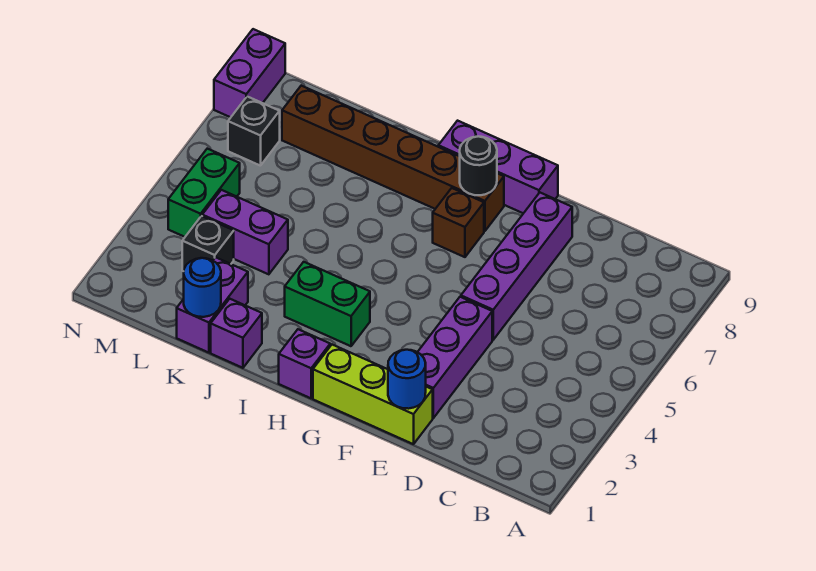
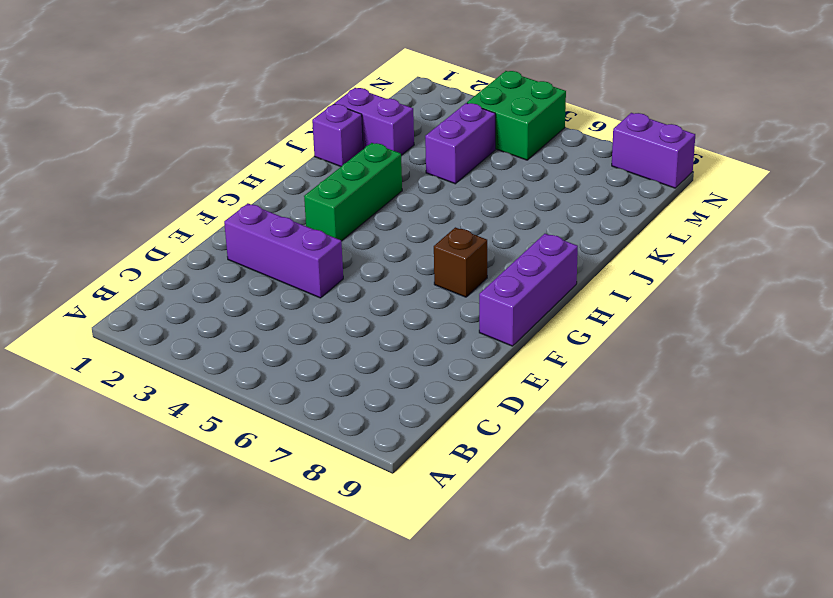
green brick G3:I3 level 1 -> green brick H3:I3 level 1
green brick M4:N5 level 1 -> green brick M4:M5 level 1
none -> lime brick E1:G1 level 1
none -> purple brick E5:E8 level 1
none -> brown brick G8:L8 level 1

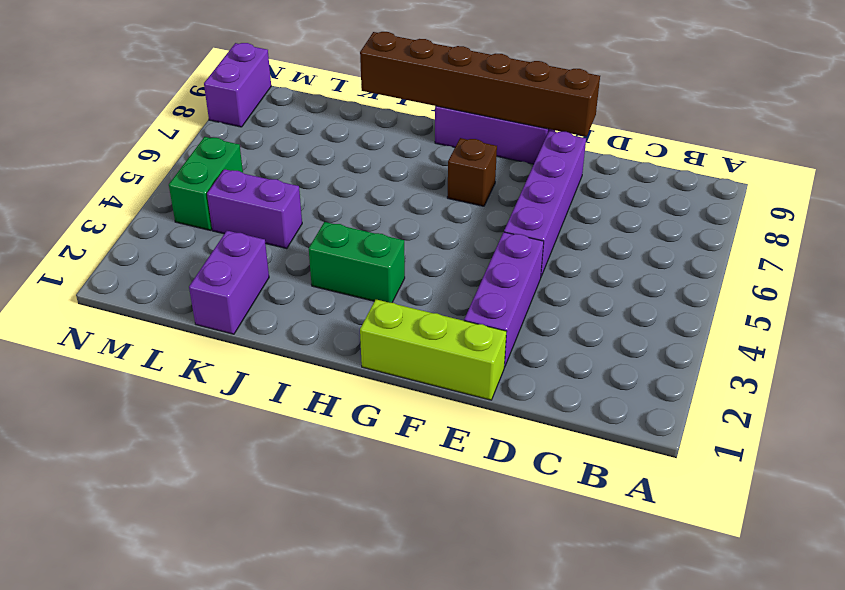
brown brick E9:J9 level 2 -> brown brick G8:L8 level 1
none -> purple brick H1 level 1
none -> purple brick J1 level 1
none -> black brick L3 level 1

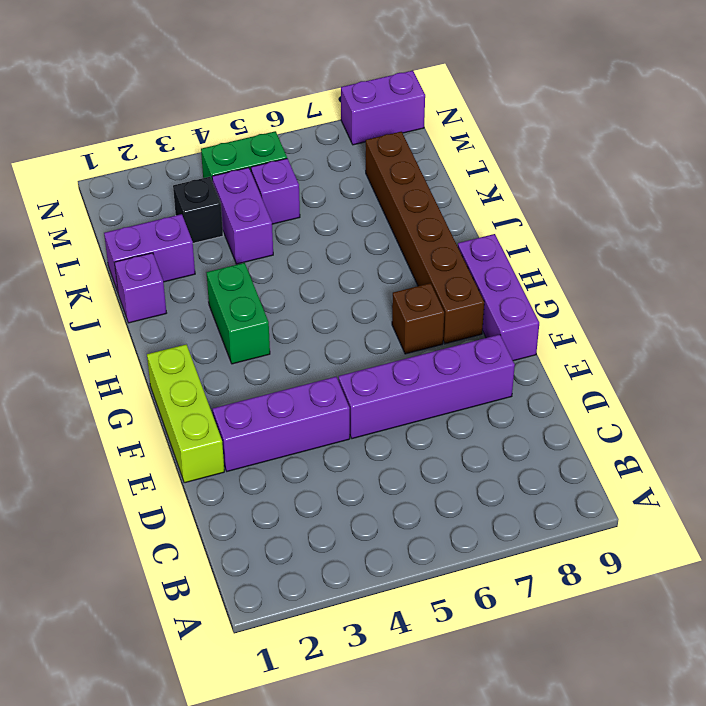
purple brick L5 level 1 -> purple brick H1 level 1
none -> black brick M7 level 1
none -> blue round brick E1 level 2
none -> black round brick G8 level 2

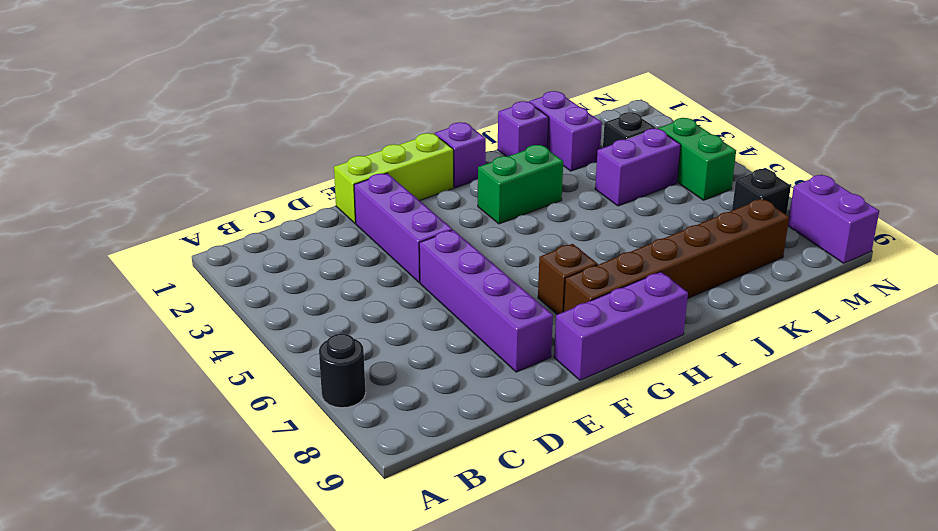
black round brick A7 level 1 -> black round brick G8 level 2
none -> blue round brick E1 level 2
none -> blue round brick K1 level 2

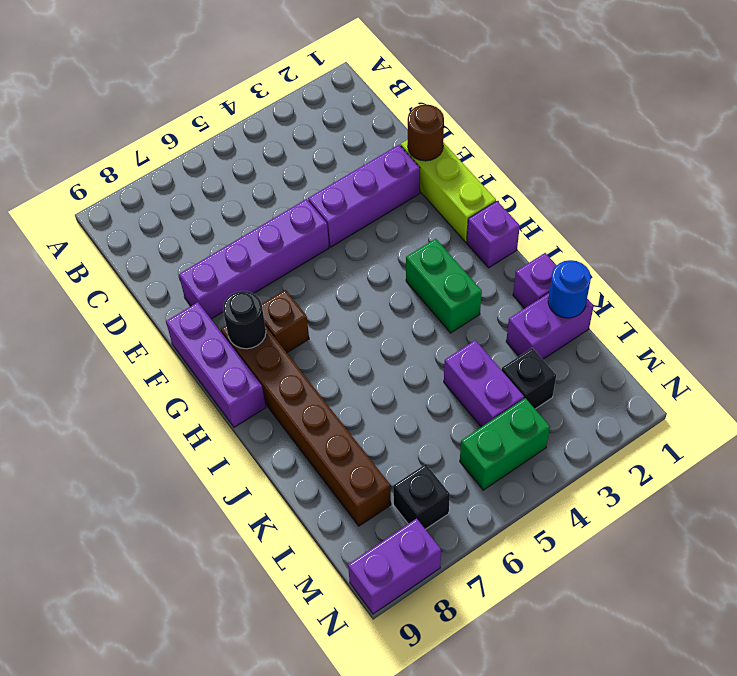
brown round brick E1 level 2 -> blue round brick E1 level 2

